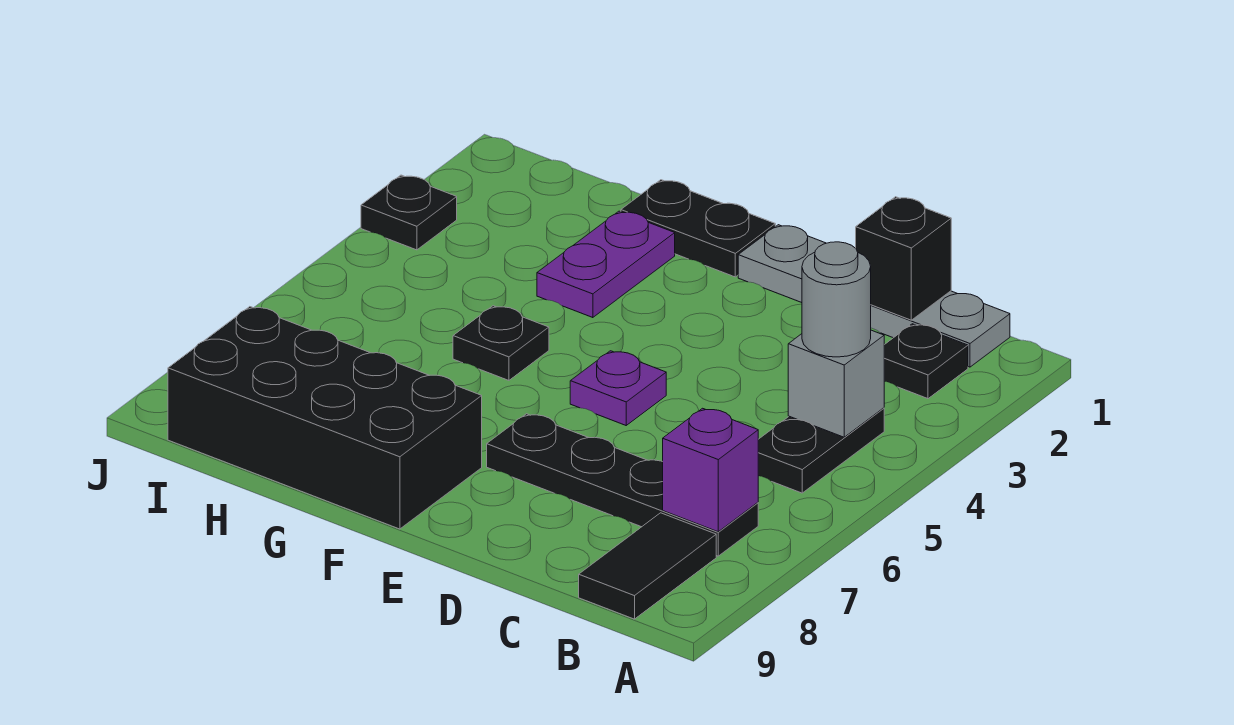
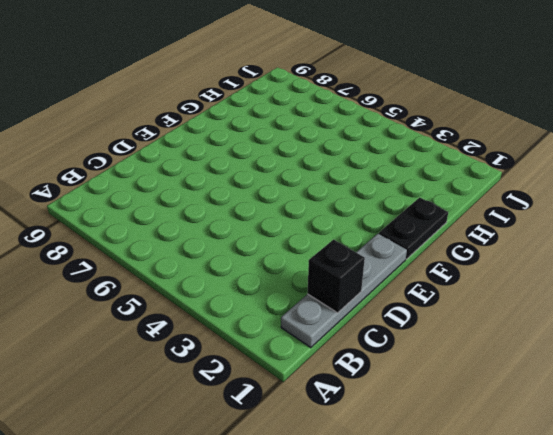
none -> black plate B2 level 1
none -> black plate B4:B5 level 1
none -> black plate B7:E7 level 1

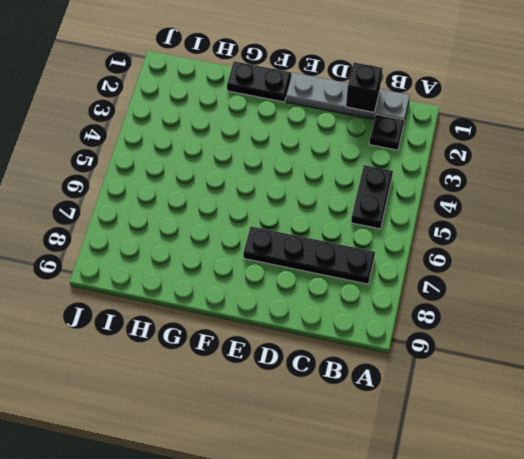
none -> black tile B8:B9 level 1
none -> purple plate E5 level 1
none -> black brick F8:I9 level 1

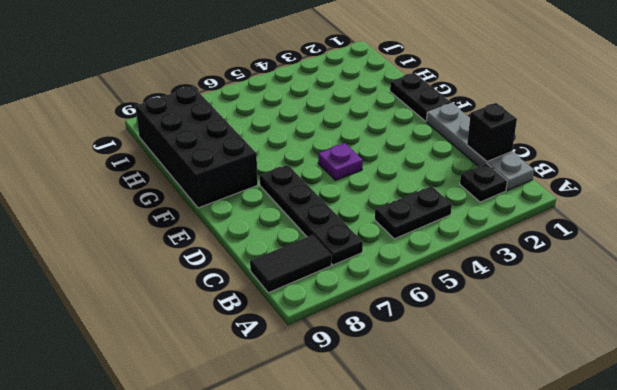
none -> purple plate G2:G3 level 1
none -> black plate G5 level 1
none -> black plate J3 level 1

